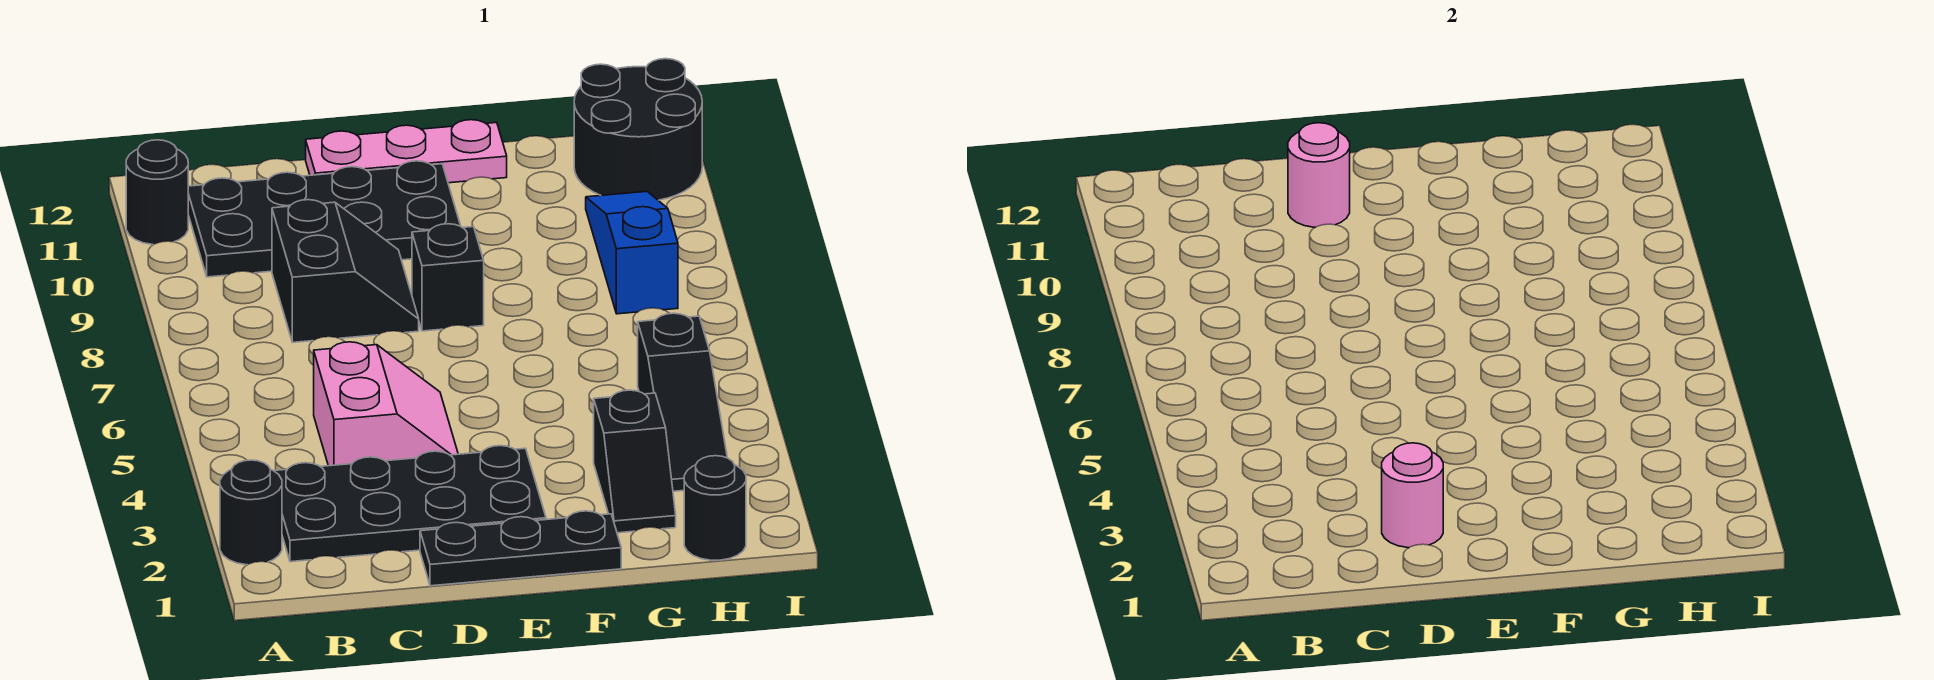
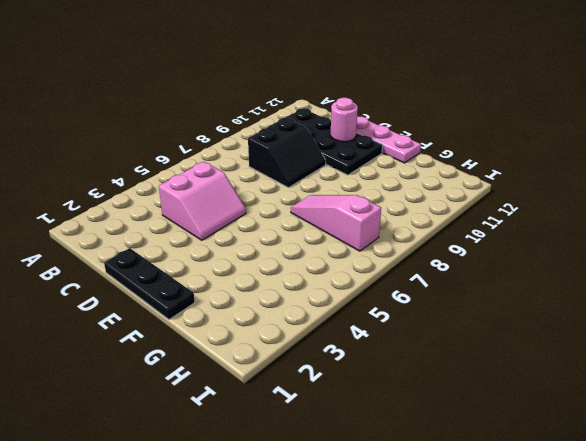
pink slope F7:H7 level 1 top H -> none
none -> black round brick A2 level 1
none -> black round brick A11 level 1
none -> black plate B2:E3 level 1

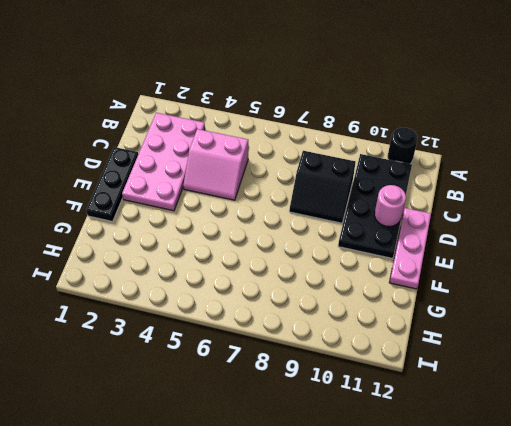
pink plate B2:E3 level 1 -> black plate B2:E3 level 1
none -> black round brick A2 level 1
none -> black brick E8 level 1
none -> black slope G2:G3 level 1 top 3

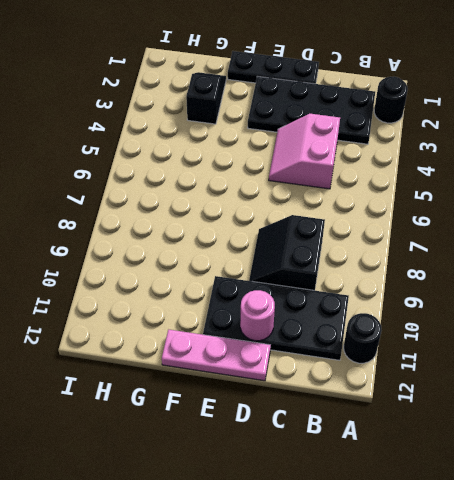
none -> black brick E8 level 1
none -> black round brick H1 level 1
none -> black slope H3:H5 level 1 top 5

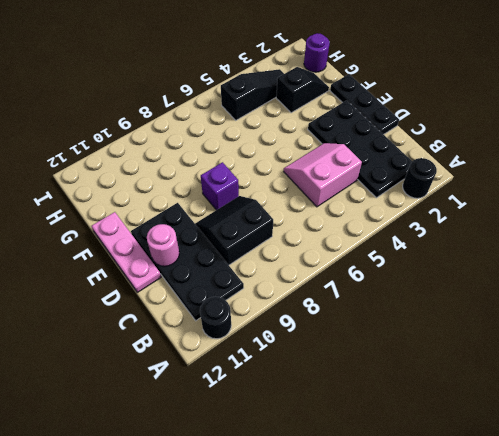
purple brick E8 level 1 -> black brick E8 level 1
purple round brick H1 level 1 -> black round brick H1 level 1
none -> blue slope H8:H10 level 1 top 8
none -> black round brick H11:I12 level 1
none -> pink round brick D2 level 2

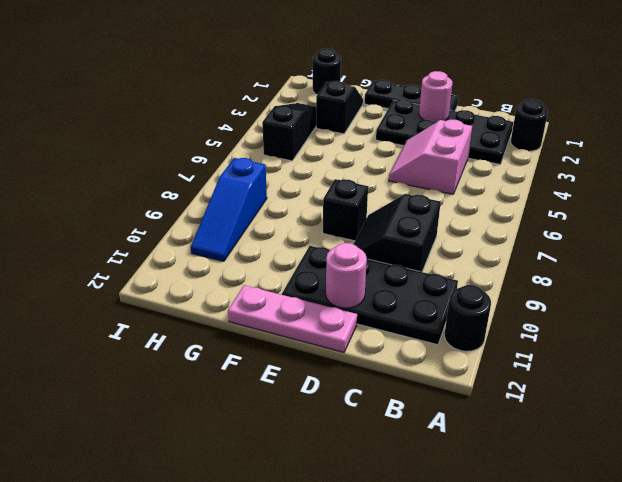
none -> black round brick H11:I12 level 1

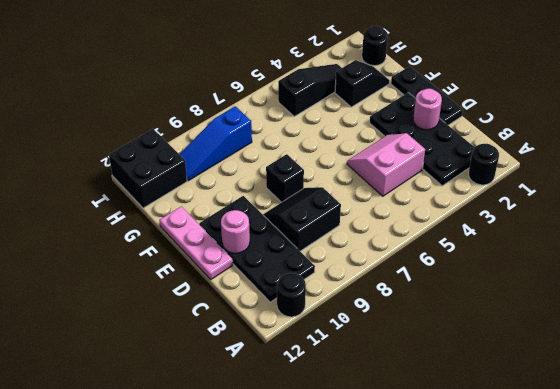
black brick H11:I12 level 1 -> black round brick H11:I12 level 1

